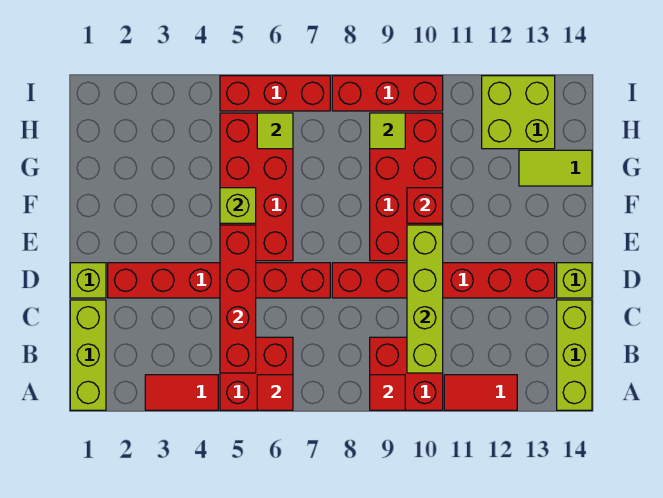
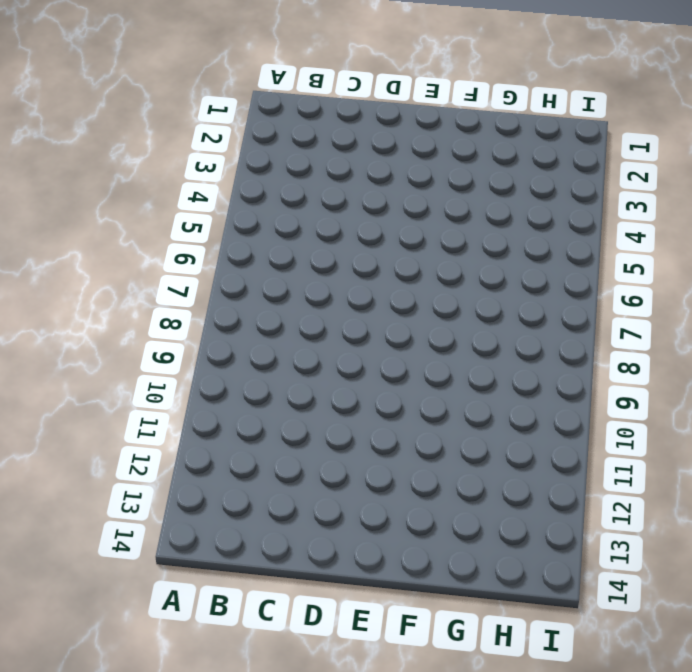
none -> lime brick A1:C1 level 1
none -> red tile A3:A4 level 1
none -> red brick A5:B6 level 1

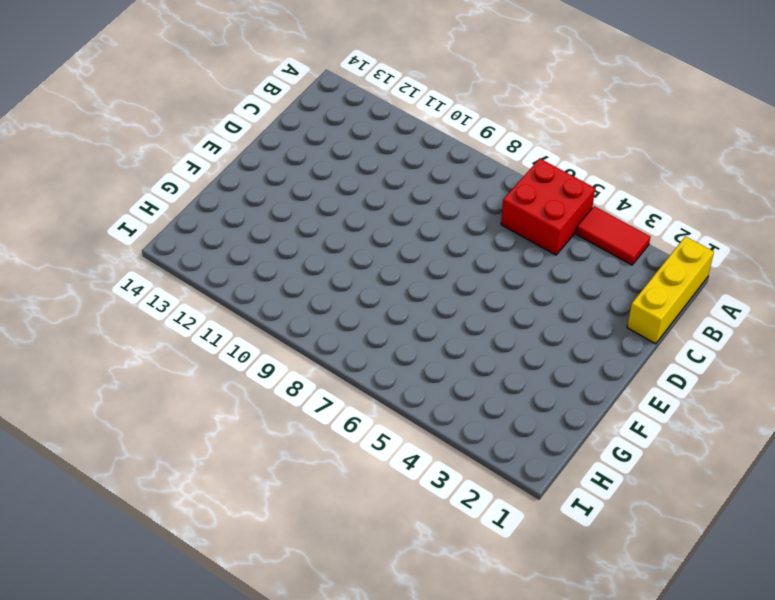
yellow brick A1:C1 level 1 -> lime brick A1:C1 level 1
none -> red brick A9:B10 level 1
none -> red tile A11:A12 level 1
none -> lime brick A14:C14 level 1

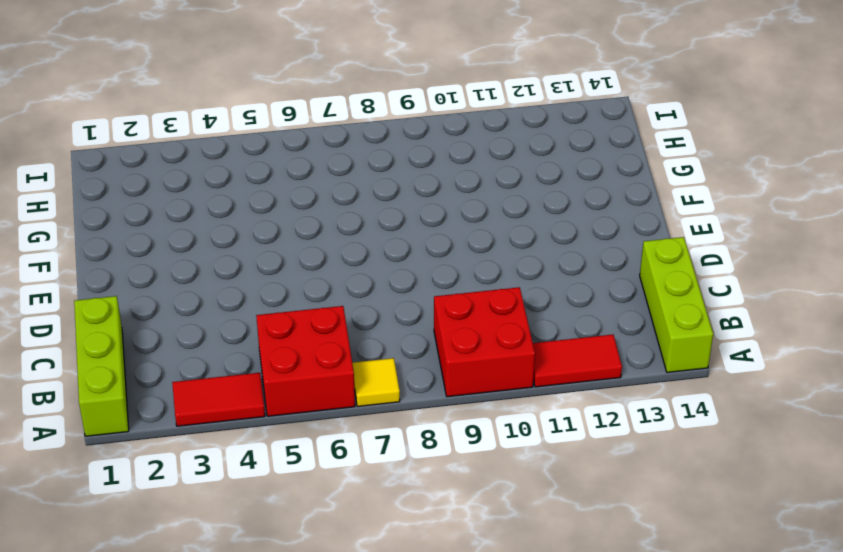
yellow tile A7 level 1 -> none
none -> lime brick D1 level 1
none -> red brick D2:D7 level 1
none -> red brick D8:D13 level 1

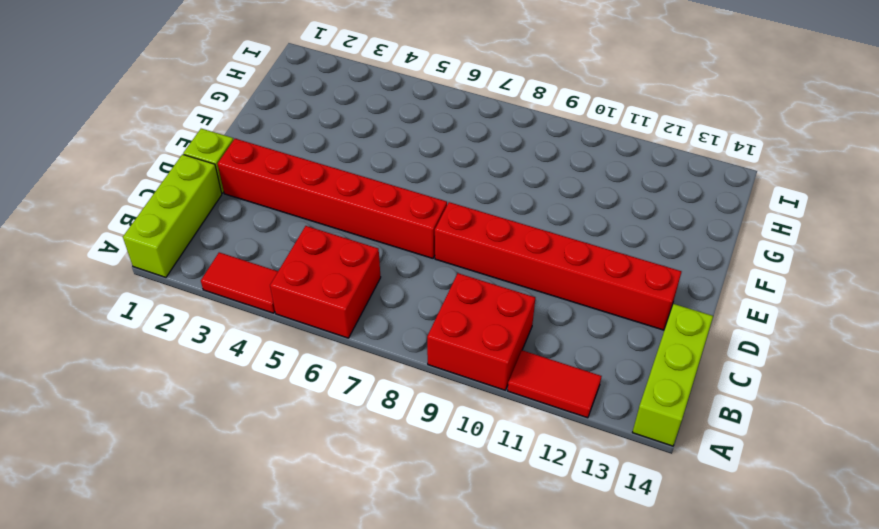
none -> lime brick D14 level 1
none -> red brick E5:H6 level 1
none -> red brick E9:H10 level 1

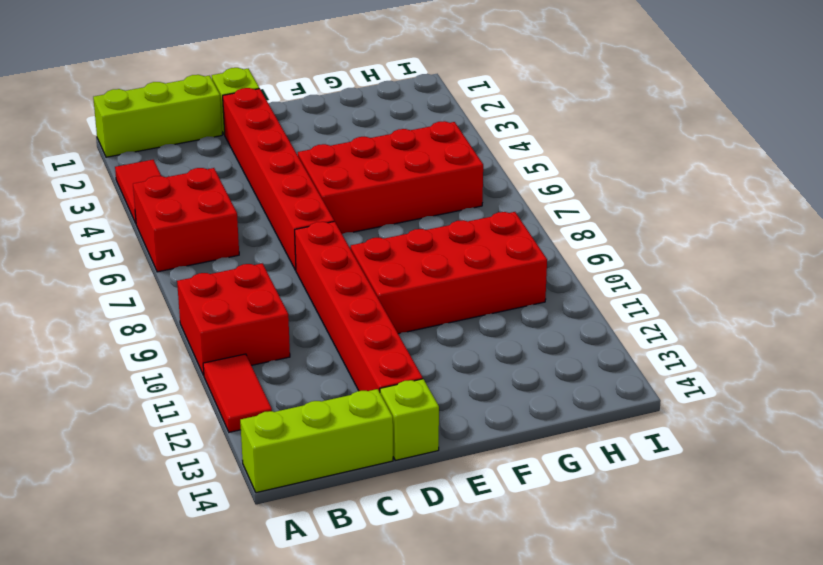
none -> lime tile G13:G14 level 1
none -> lime brick H12:I13 level 1
none -> red brick I5:I7 level 1

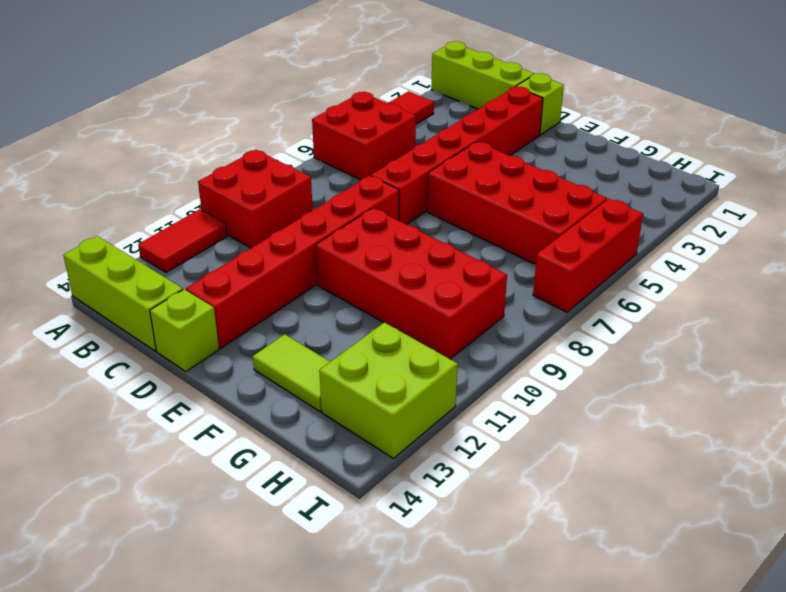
lime tile F13:G13 level 1 -> lime tile G13:G14 level 1
none -> red brick I8:I10 level 1
none -> red tile A6 level 2
none -> red tile A9 level 2

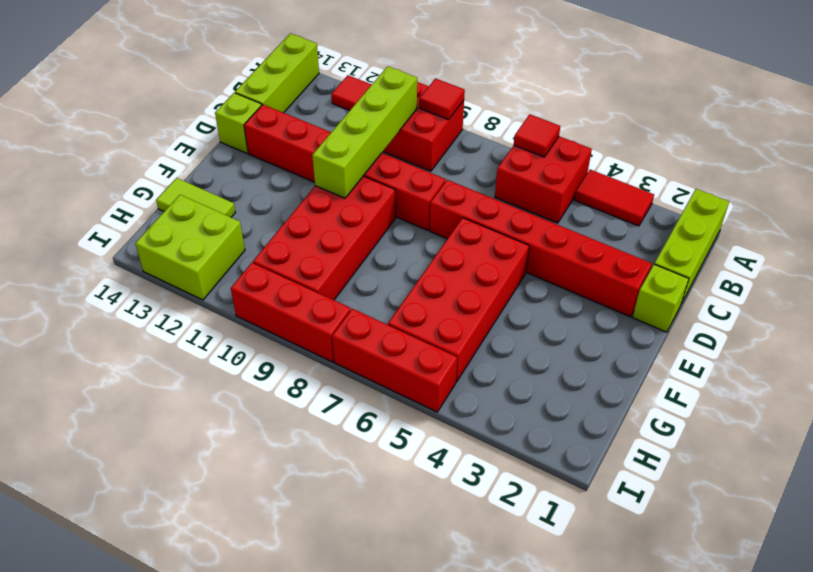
none -> red brick B5:E5 level 2
none -> lime brick F5 level 2
none -> red brick F10 level 2

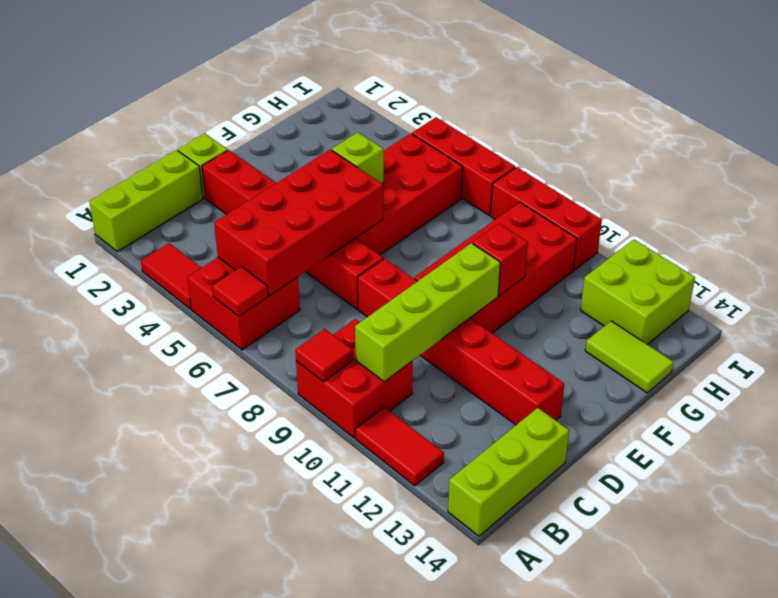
red brick B5:E6 level 2 -> red brick B5:E5 level 2
none -> lime brick D14 level 1
none -> lime tile H6 level 2
none -> lime tile H9 level 2

